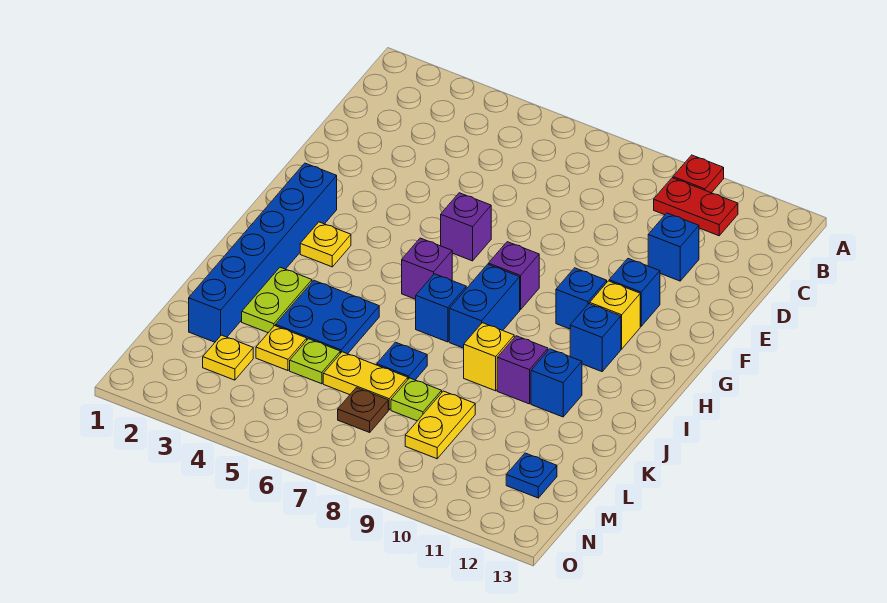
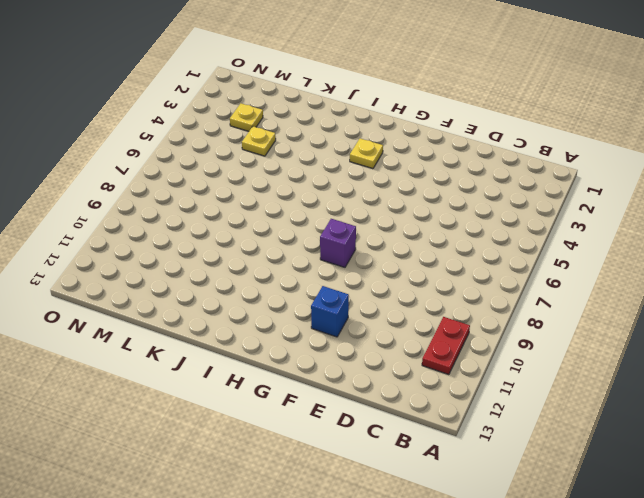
none -> red plate A10 level 1
none -> blue brick D11 level 1
none -> purple brick F6 level 1

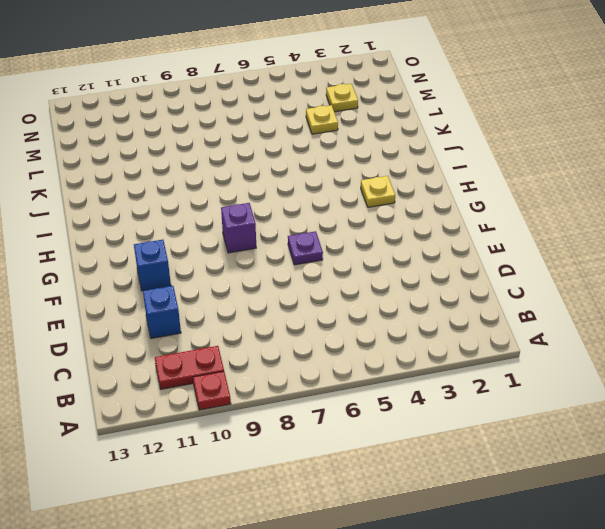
purple plate F6 level 1 -> purple brick F6 level 1
none -> blue brick G2:L2 level 1
none -> blue brick G10 level 1
none -> yellow brick G11 level 1

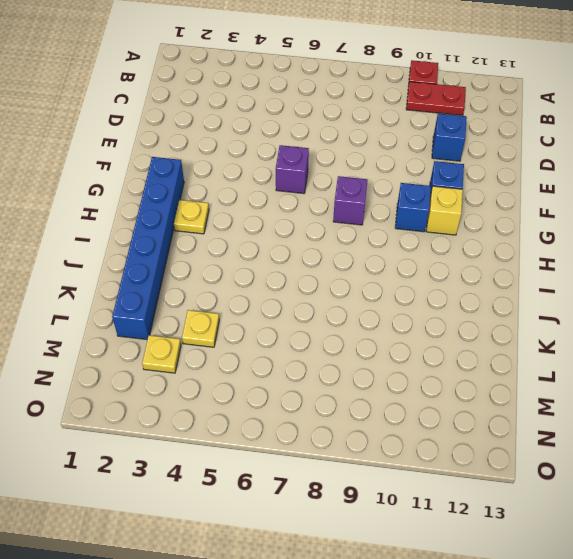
none -> purple brick H6 level 1
none -> blue brick H8:I8 level 1
none -> blue brick H11 level 1

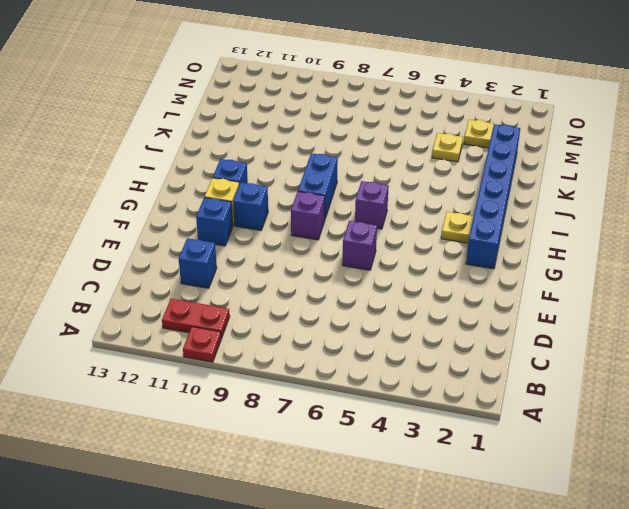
none -> blue brick I7 level 1
none -> lime plate J3:K3 level 1
none -> blue plate J4:K5 level 1

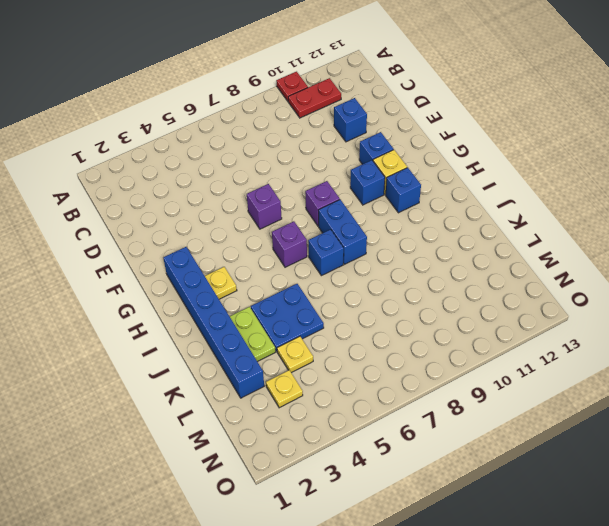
none -> yellow brick J9 level 1
none -> purple brick J10 level 1
none -> blue brick J11 level 1

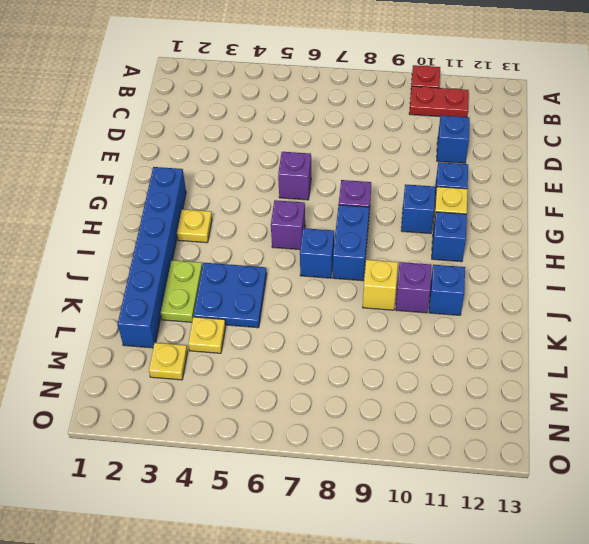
none -> blue plate K7 level 1
none -> lime plate L5 level 1
none -> yellow plate L6:L7 level 1

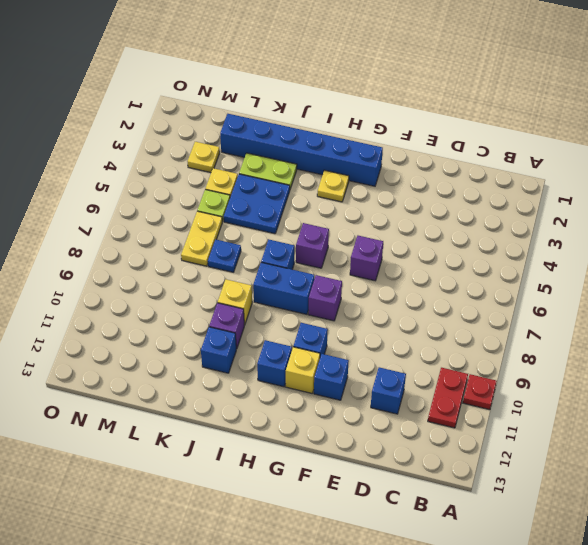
none -> lime plate L8 level 1
none -> yellow plate L9:M9 level 1
none -> brown plate M7 level 1

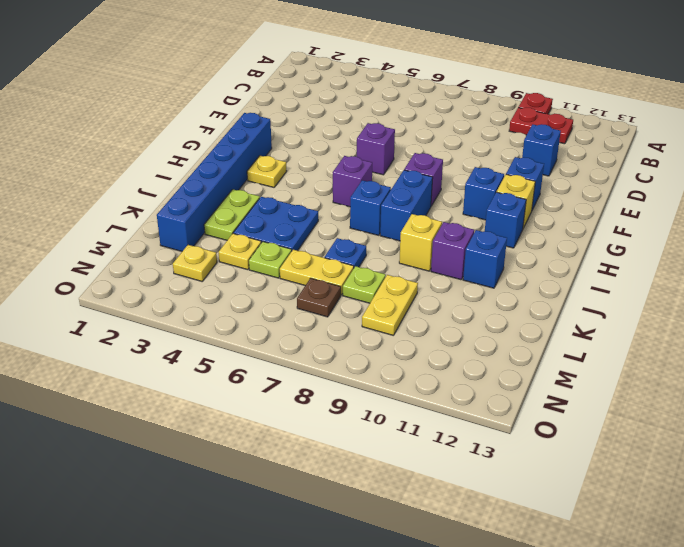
none -> blue plate M12 level 1

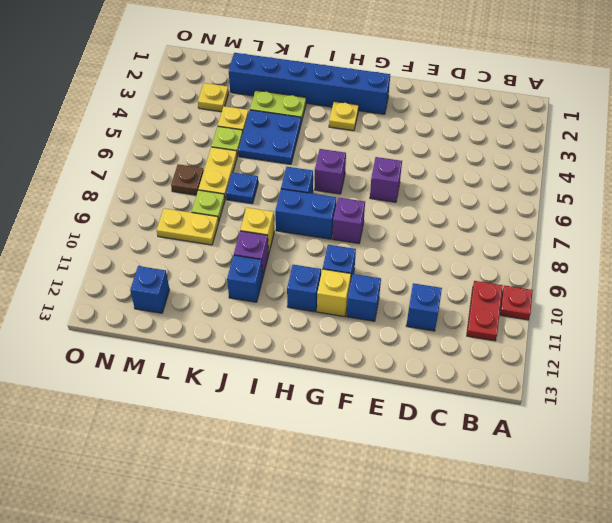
blue brick M12 level 1 -> blue plate M12 level 1

